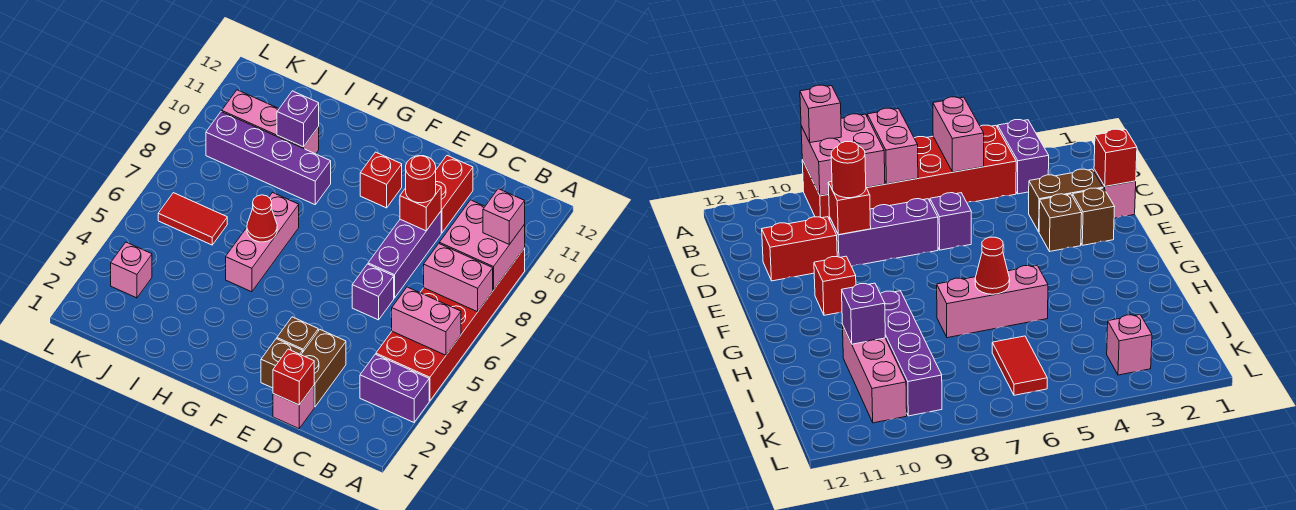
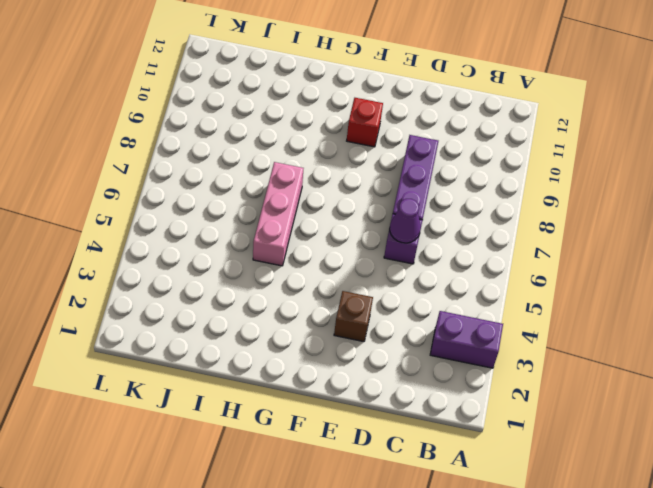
purple cone D6 level 2 -> none
none -> red brick A4:B9 level 1
none -> pink brick D1 level 1
none -> brown brick D2:D3 level 1

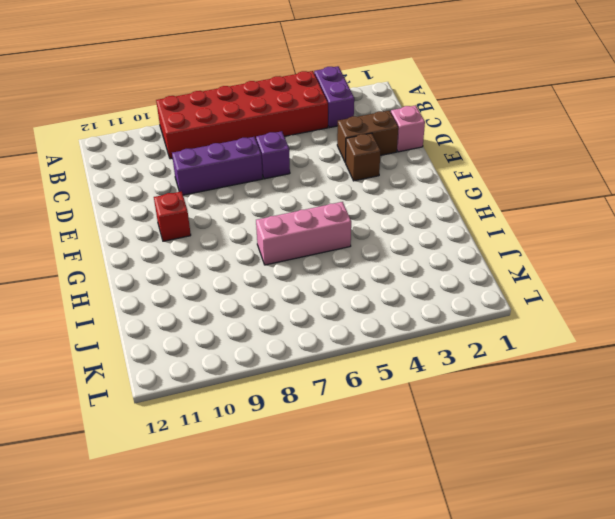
none -> red brick D10:D11 level 1
none -> brown brick E2 level 1
none -> purple brick H9:K9 level 1

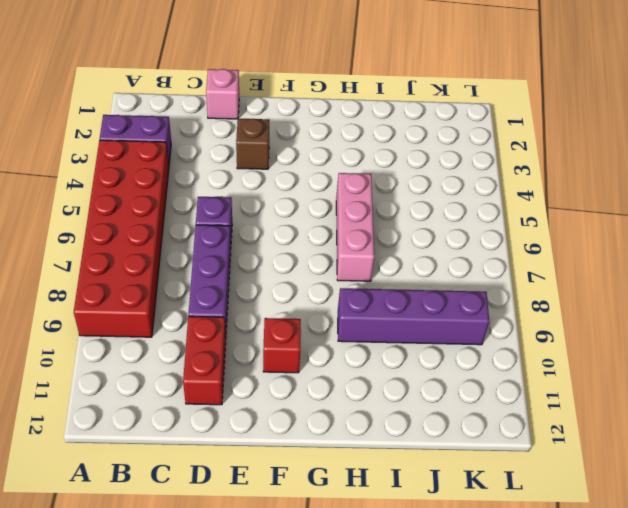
none -> brown brick D2:D3 level 1
none -> brown brick E2 level 1
none -> pink brick I10:K10 level 1

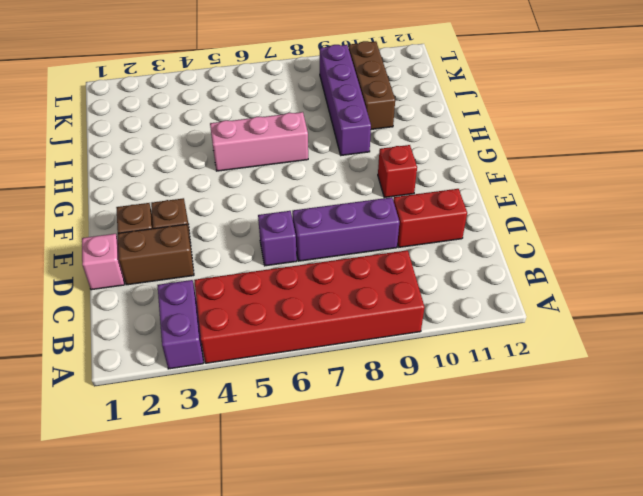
brown brick I10:K10 level 1 -> pink brick I10:K10 level 1
none -> red tile J6:K6 level 1
none -> pink brick K3 level 1
none -> pink brick A5:B5 level 2

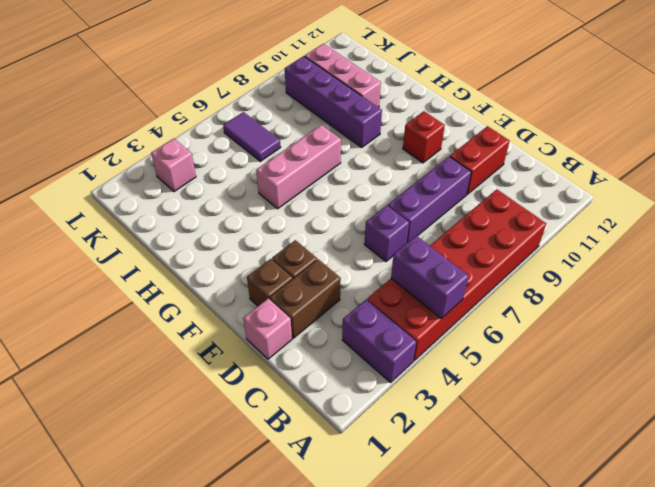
purple brick A5:B5 level 2 -> pink brick A5:B5 level 2
purple tile J6:K6 level 1 -> red tile J6:K6 level 1
none -> pink brick A7:B7 level 2
none -> pink brick A8:B9 level 2
none -> red brick D1 level 2

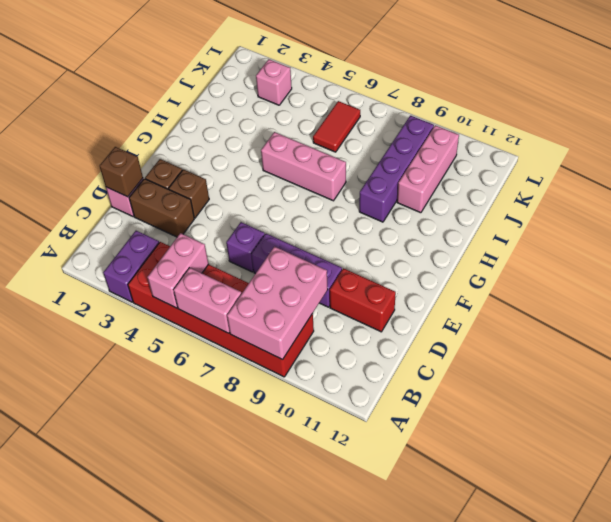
pink brick A6:A7 level 2 -> pink brick A7:B7 level 2
pink brick A8:C9 level 2 -> pink brick A8:B9 level 2
brown brick D1 level 2 -> red brick D1 level 2
none -> red brick F10 level 1
none -> red brick D9 level 2
none -> red cone H6 level 2

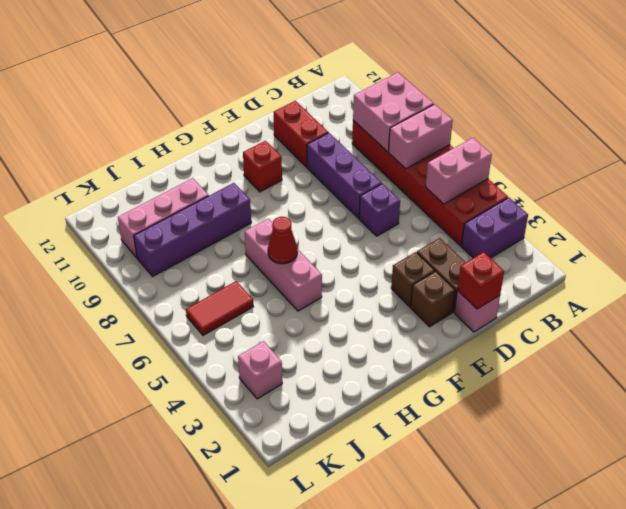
none -> red brick D9 level 2
none -> purple brick I10 level 2
none -> pink brick A9 level 3

